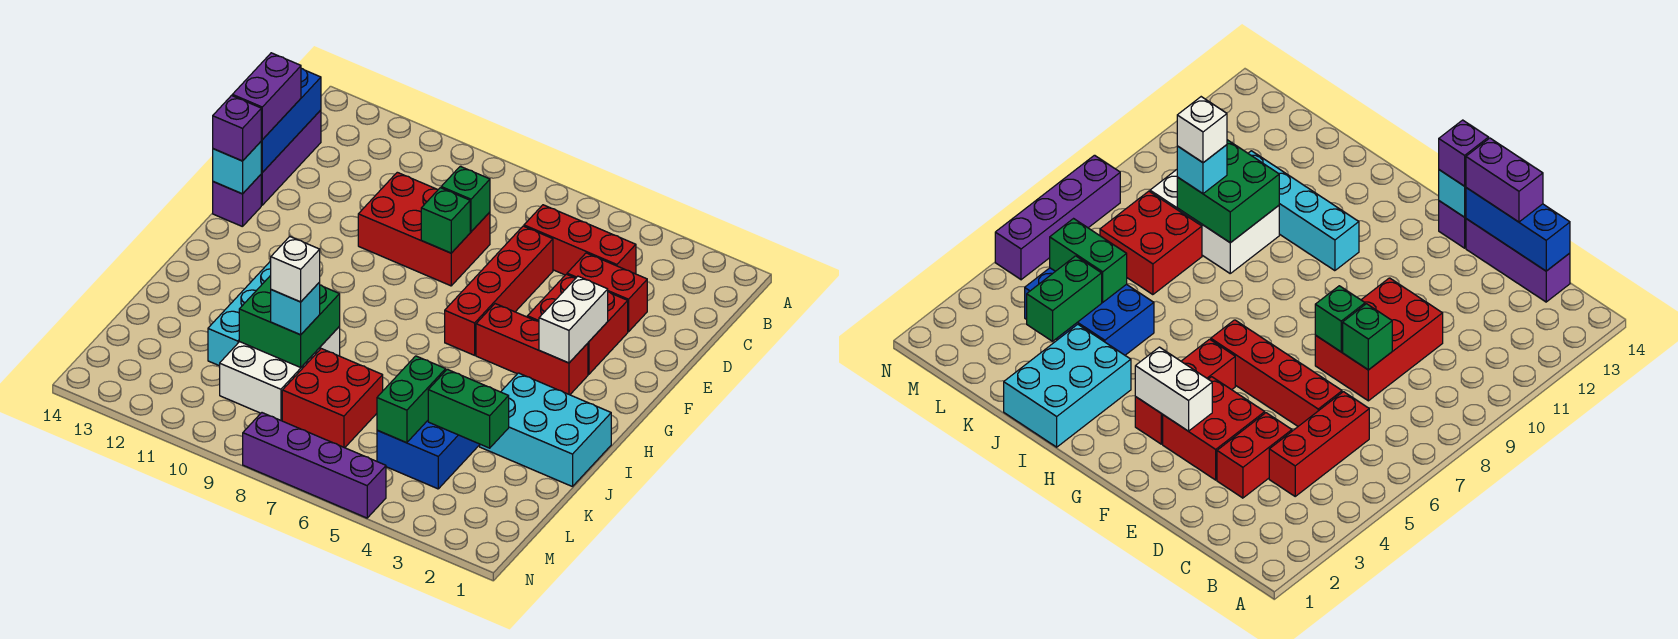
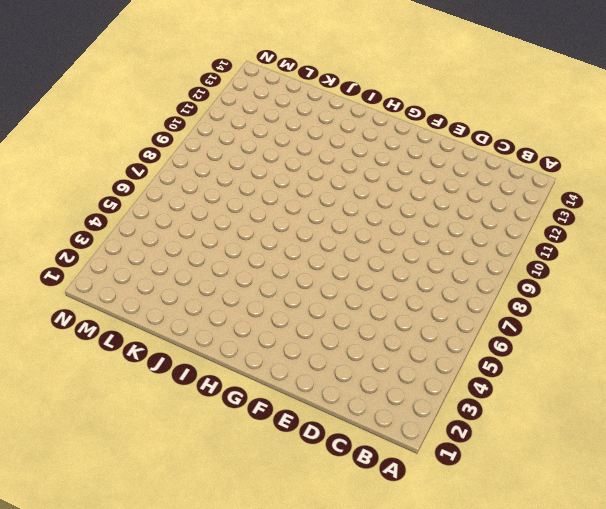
none -> red brick C4:C6 level 1
none -> purple brick C14:E14 level 1
none -> red brick D3:D4 level 1

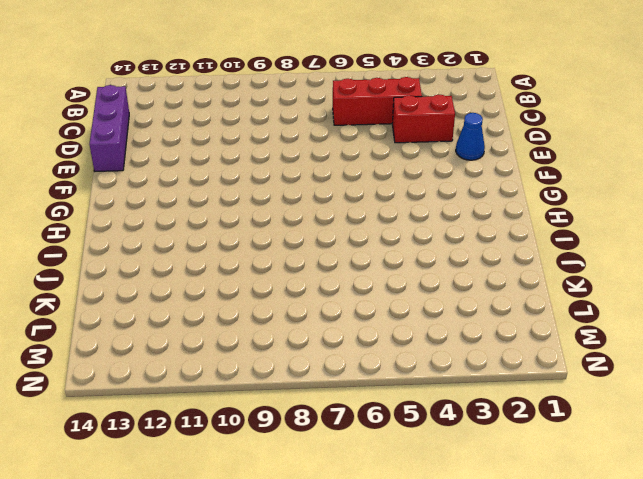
blue cone E2 level 1 -> none
none -> red brick D6:G6 level 1
none -> red brick D8:E10 level 1
none -> red brick E3:F4 level 1

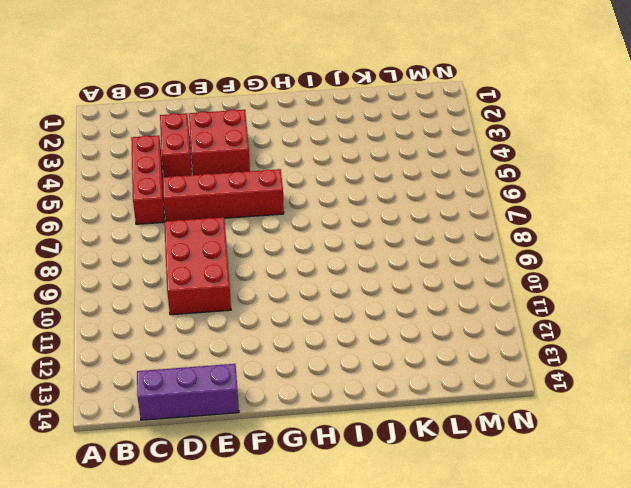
none -> purple brick F14 level 1
none -> red brick G3:G5 level 1
none -> cyan brick H11:K11 level 1

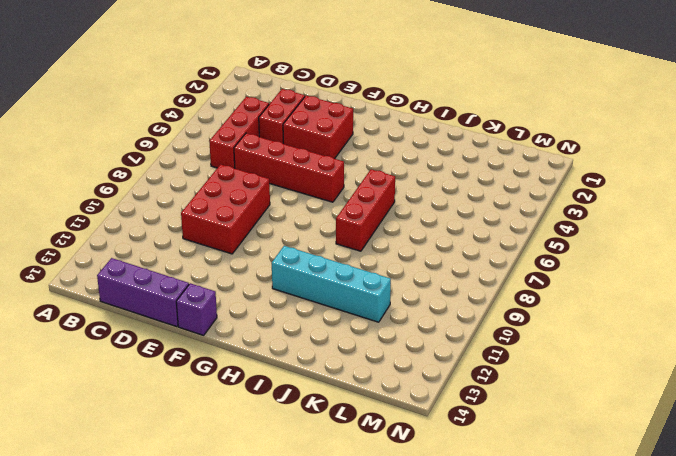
red brick I6:I8 level 1 -> red brick G3:G5 level 1
none -> cyan brick I1:J3 level 1
none -> blue brick J4:L5 level 1
none -> white brick J9:L10 level 1

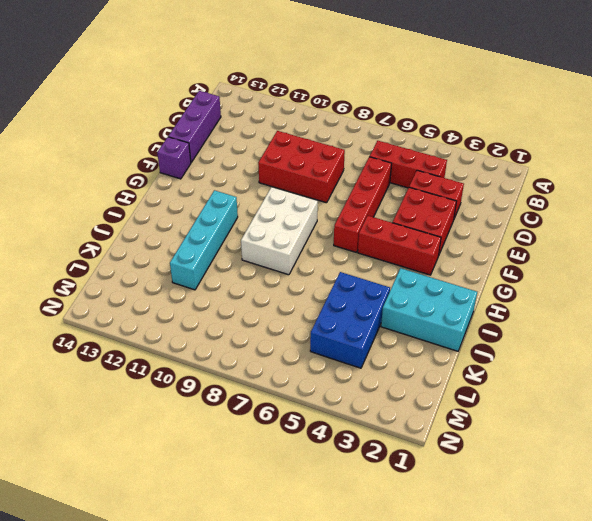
white brick G8:I9 level 1 -> white brick J9:L10 level 1
none -> red brick K7:L8 level 1
none -> purple brick N5:N8 level 1
none -> blue brick C14:E14 level 2

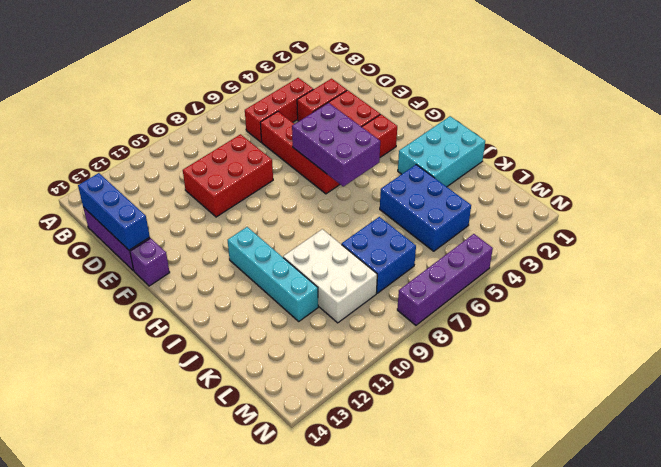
purple brick F5:H6 level 2 -> none
blue brick K7:L8 level 1 -> red brick K7:L8 level 1
none -> green brick D8 level 2
none -> green brick E8 level 2
none -> white brick F3:G3 level 2

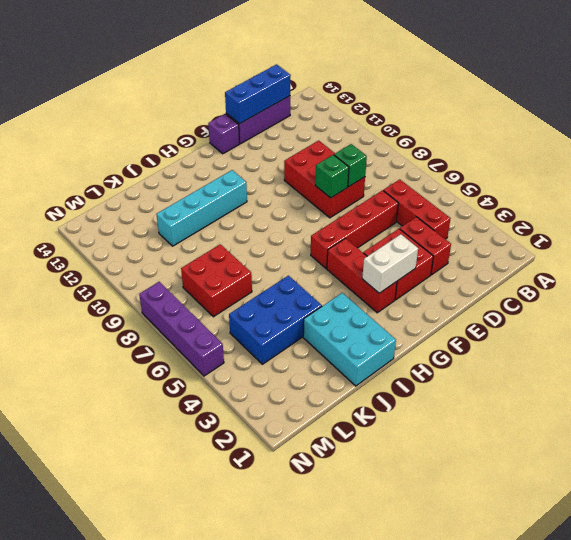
none -> white brick J9:L10 level 1
none -> cyan brick F14 level 2
none -> green brick J9:K10 level 2

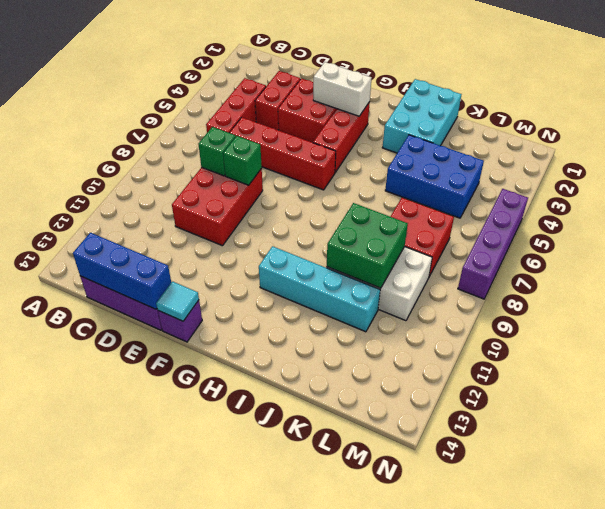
cyan tile F14 level 2 -> cyan brick F14 level 2
none -> green brick K3:K4 level 2
none -> green brick K5:L5 level 2
none -> purple brick D14:E14 level 3

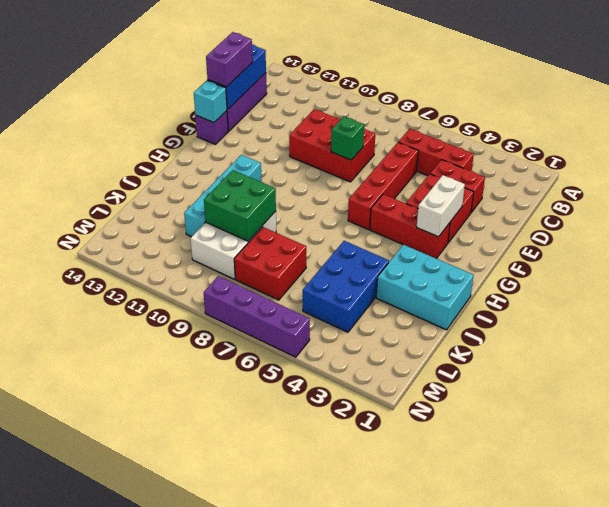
none -> green brick D8 level 2
none -> green brick K3:K4 level 2
none -> green brick K5:L5 level 2

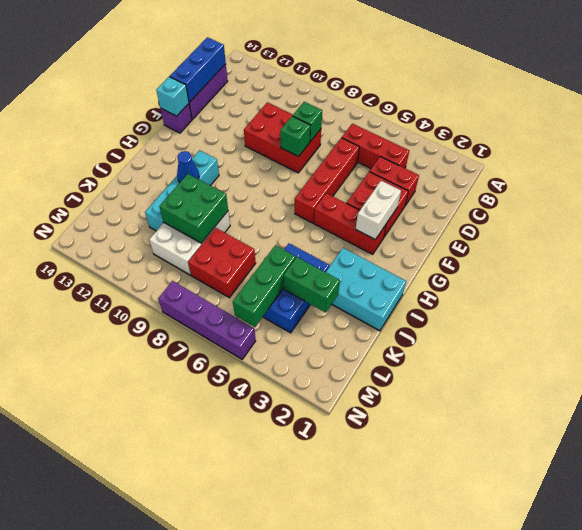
blue cone I11 level 2 -> none
green brick K5:M5 level 2 -> green brick K5:L5 level 2
none -> purple brick D14:E14 level 3
none -> purple brick F14 level 3
none -> cyan brick K9 level 3

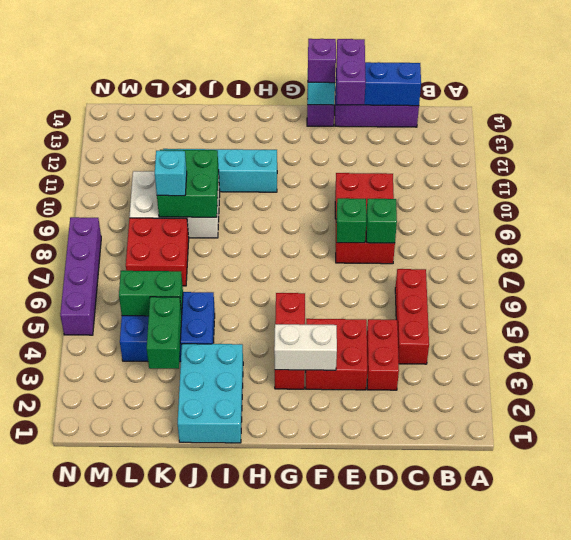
purple brick E13:E14 level 3 -> purple brick D14:E14 level 3
none -> red brick D6:G6 level 1
none -> white brick K9 level 4

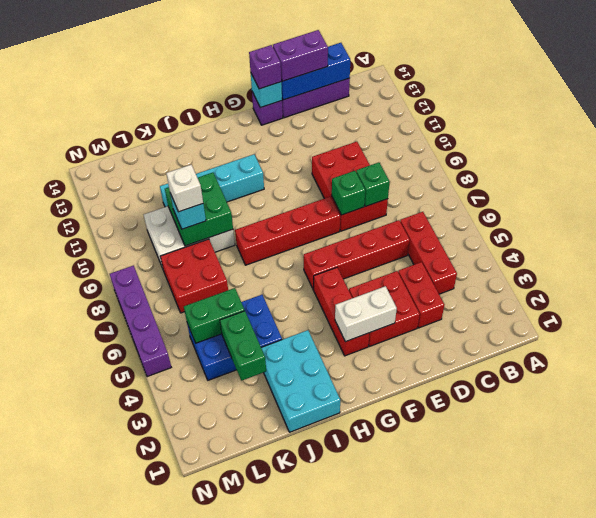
red brick F8:I8 level 1 -> none

